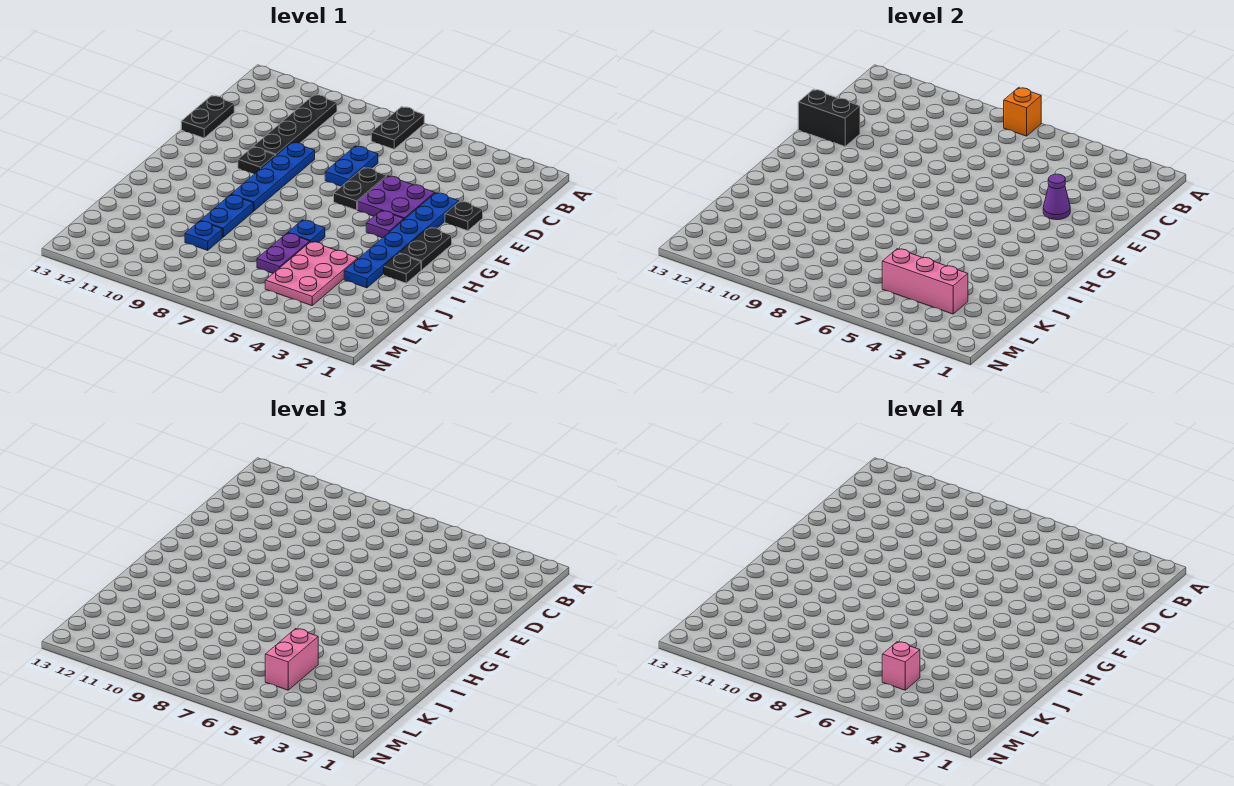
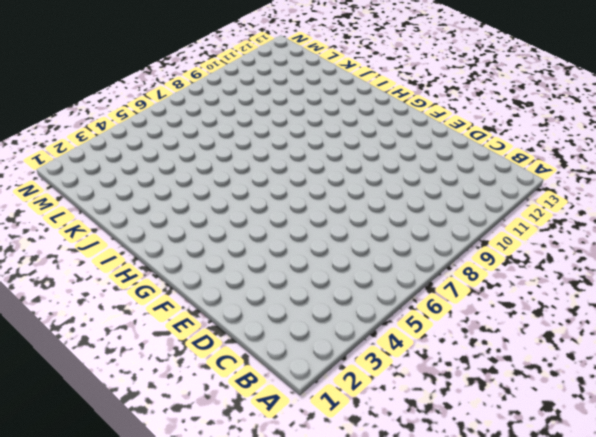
none -> black plate A7:B7 level 1
none -> black plate B10:E10 level 1
none -> blue plate D7:E7 level 1

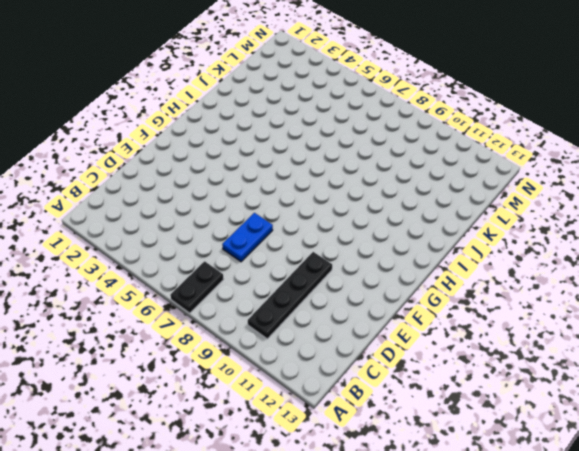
none -> black plate D13:E13 level 1
none -> black plate E2 level 1
none -> blue plate E3:J3 level 1

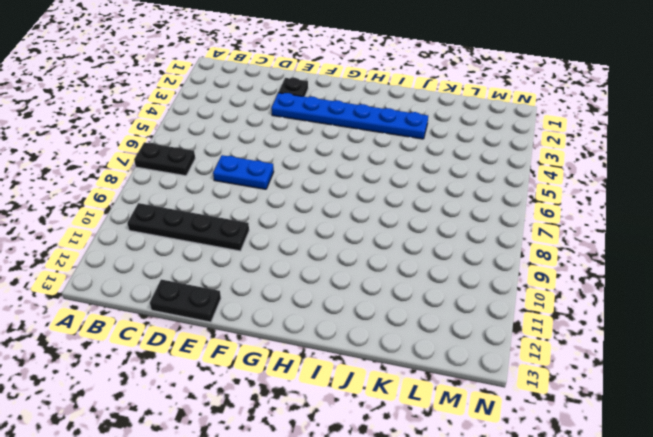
none -> purple plate E4:F5 level 1
none -> black plate E6:F6 level 1
none -> blue plate E9:H9 level 1

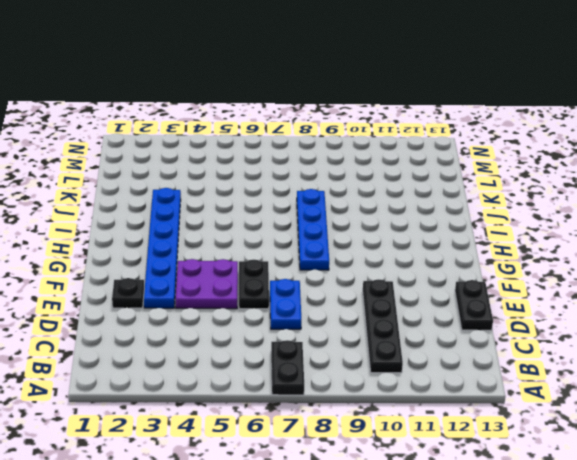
blue plate G8:J8 level 1 -> blue plate E9:H9 level 1
none -> black plate F10 level 1
none -> black plate G2:H2 level 1
none -> purple plate G4 level 1

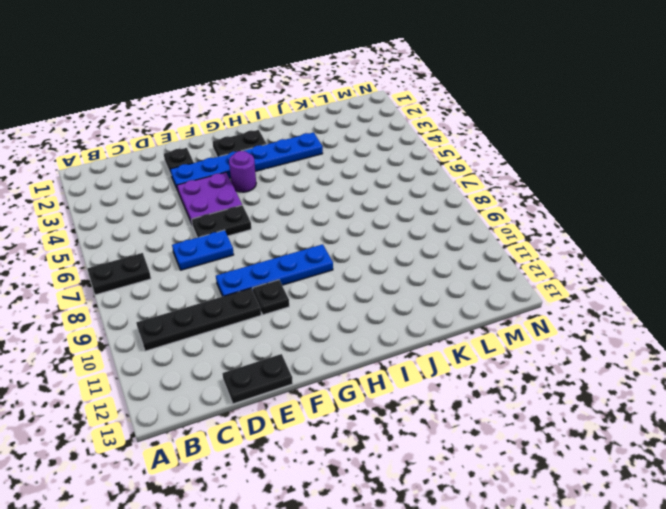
purple round brick G4 level 1 -> purple plate G4 level 1
none -> black plate I2 level 1
none -> blue plate I6 level 1
none -> blue plate I9:J9 level 1

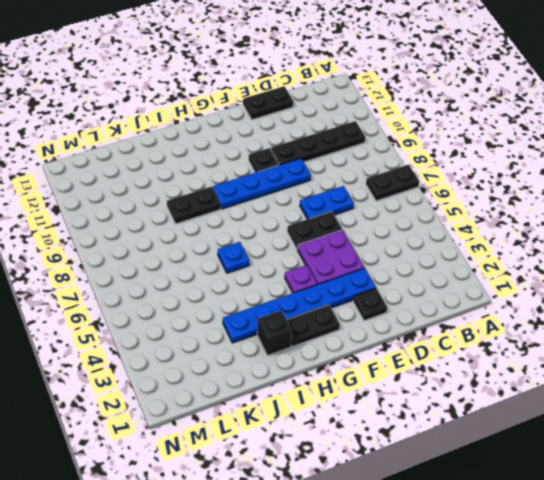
black brick I2 level 1 -> black plate I2 level 1
black plate I9:J9 level 1 -> blue plate I9:J9 level 1
none -> pink plate J4:L5 level 1
none -> purple plate J6:K6 level 1
none -> blue plate K9 level 1

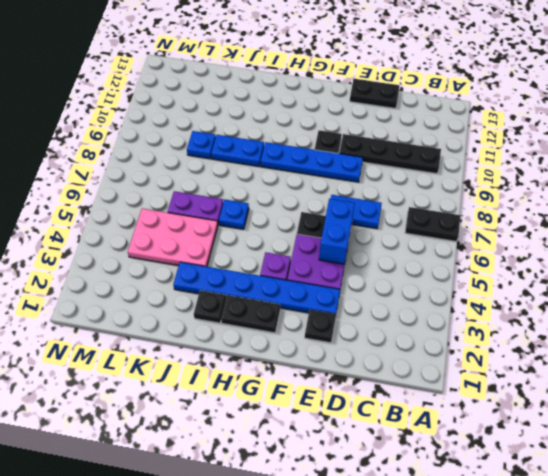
blue brick E5:E6 level 2 -> none
none -> orange brick A7 level 2
none -> purple cone E3 level 2
none -> black brick E12:E13 level 2

